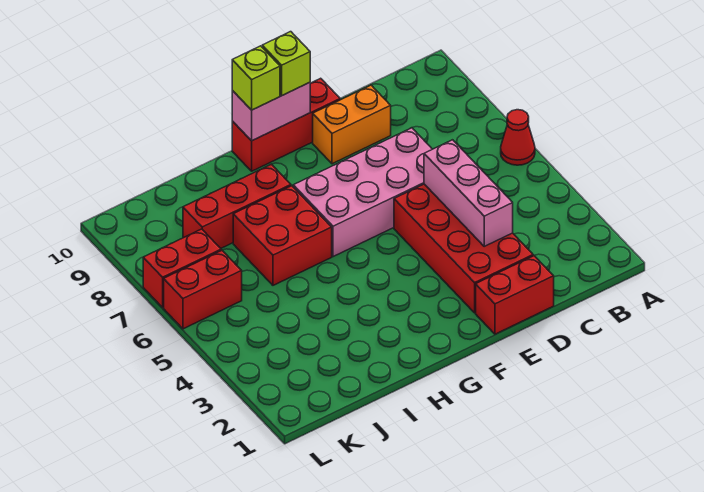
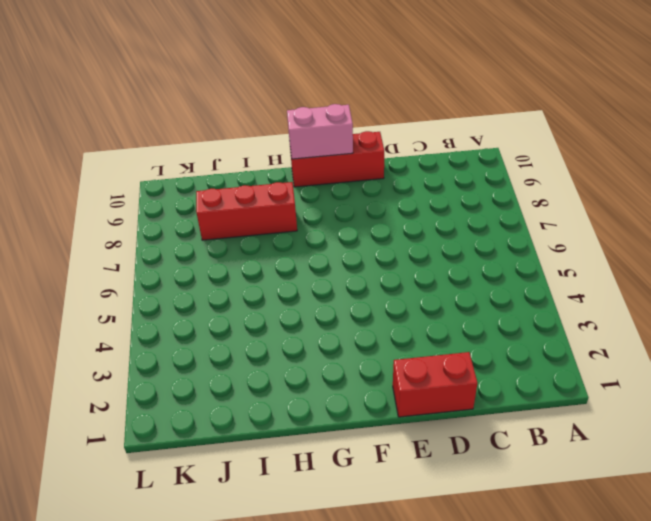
none -> red cone A6 level 1
none -> red brick D2:E5 level 1
none -> pink brick D6:G7 level 1

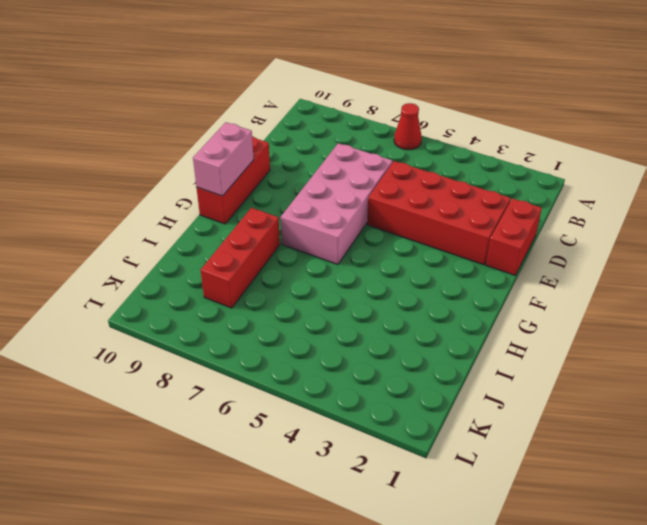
none -> orange brick D9:E9 level 1
none -> red brick H6:I7 level 1
none -> red brick K6:L6 level 1

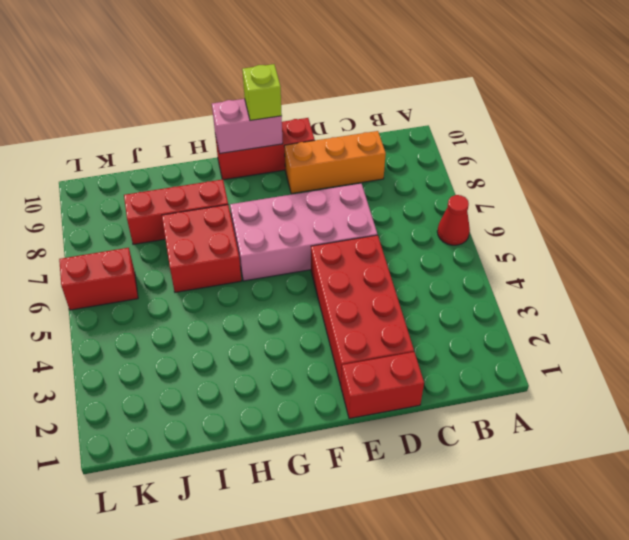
orange brick C9:E9 level 1 -> orange brick D9:E9 level 1
none -> red brick K7:L7 level 1
none -> pink brick D3:D5 level 2
none -> lime brick G10 level 3

